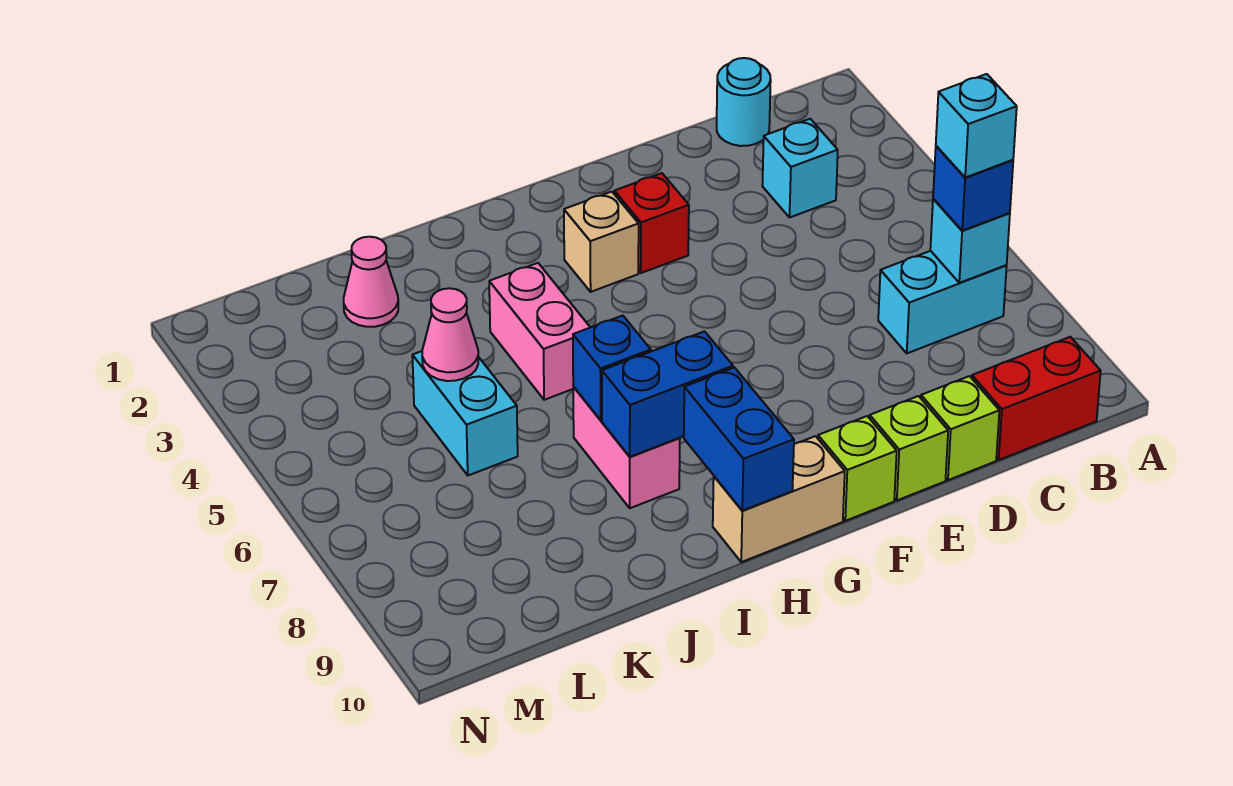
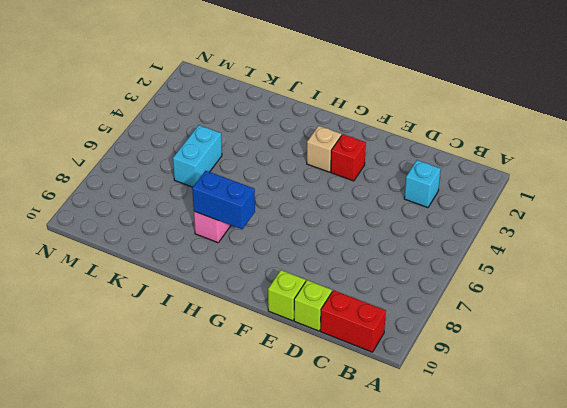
none -> cyan brick B7:C7 level 1
none -> cyan round brick C1 level 1
none -> lime brick F10 level 1

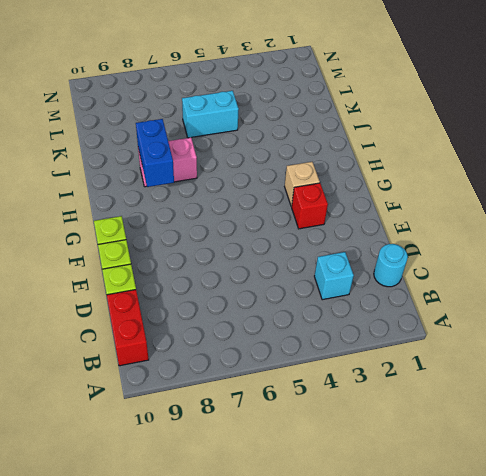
none -> cyan brick B7:C7 level 1
none -> tan brick G10:H10 level 1
none -> pink brick I4:I5 level 1

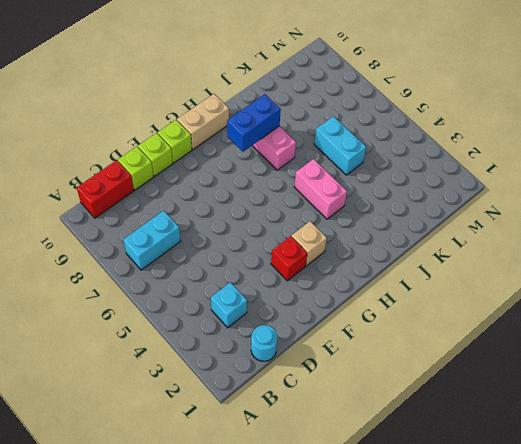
none -> pink cone K2 level 1
none -> cyan brick B7 level 2
none -> blue brick H9:H10 level 2

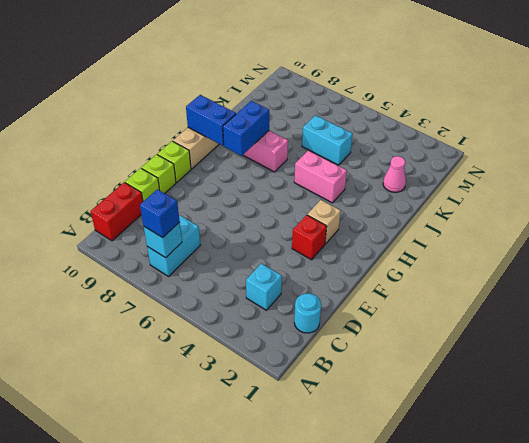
none -> blue brick I7 level 2
none -> pink cone K5 level 2
none -> cyan brick B7 level 4

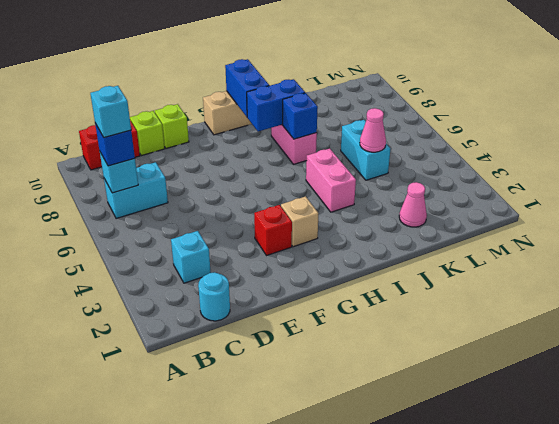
none -> lime brick F10 level 1

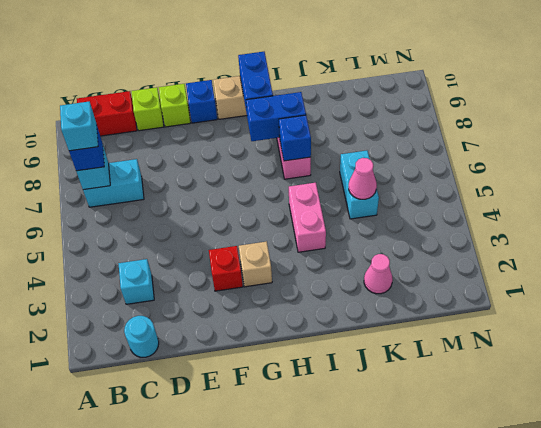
blue brick F10 level 1 -> lime brick F10 level 1

